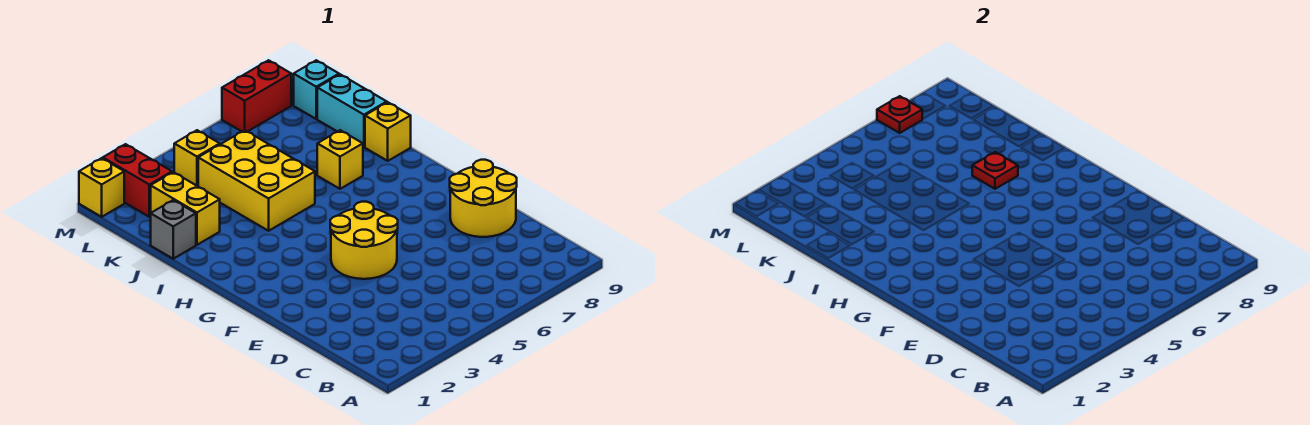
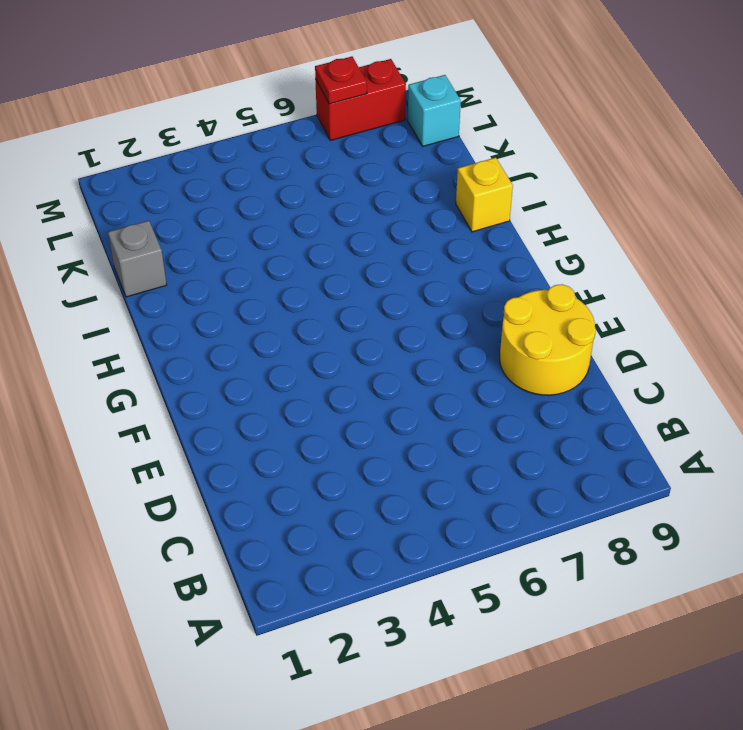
none -> yellow round brick E4:F5 level 1
none -> yellow brick I4:K5 level 1
none -> yellow brick I7 level 1

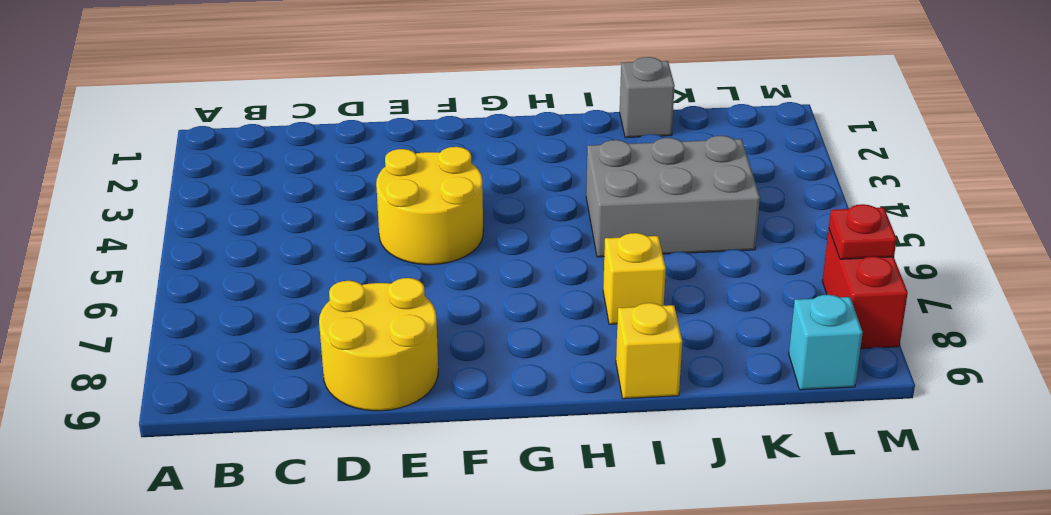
grey brick I4:K5 level 1 -> yellow brick I4:K5 level 1
none -> yellow brick J2:K2 level 1
none -> cyan brick J9:K9 level 1
none -> red brick L2:M2 level 1

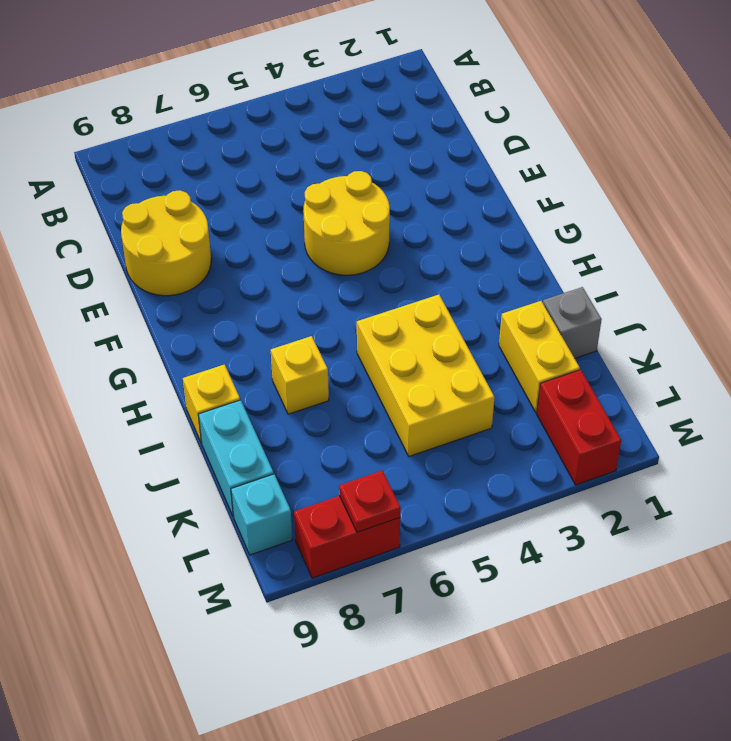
none -> yellow brick L4 level 1
none -> yellow brick M1 level 1
none -> red plate I7 level 2

